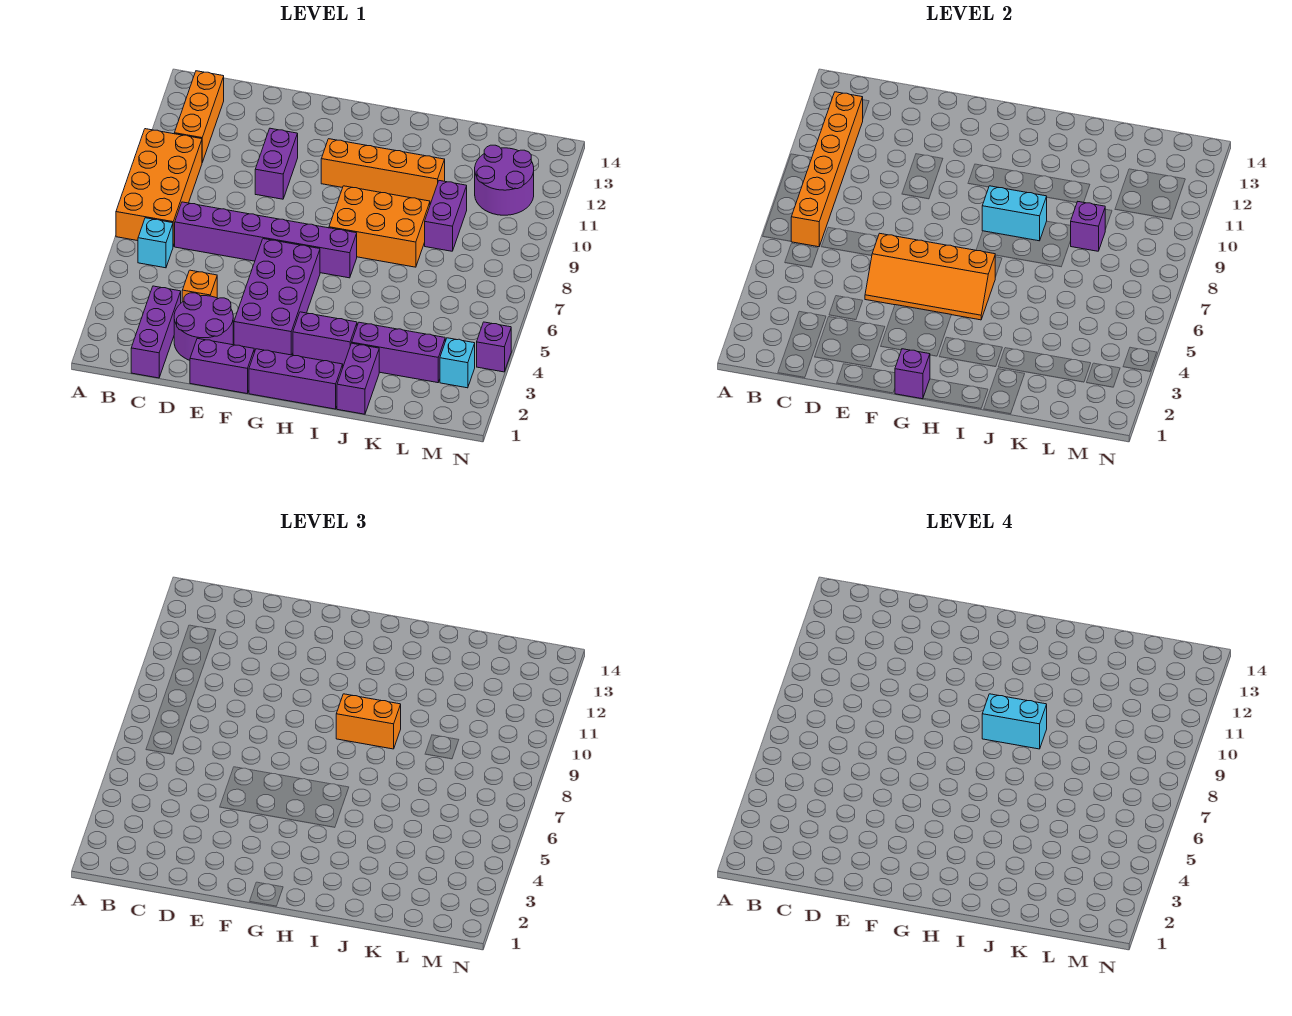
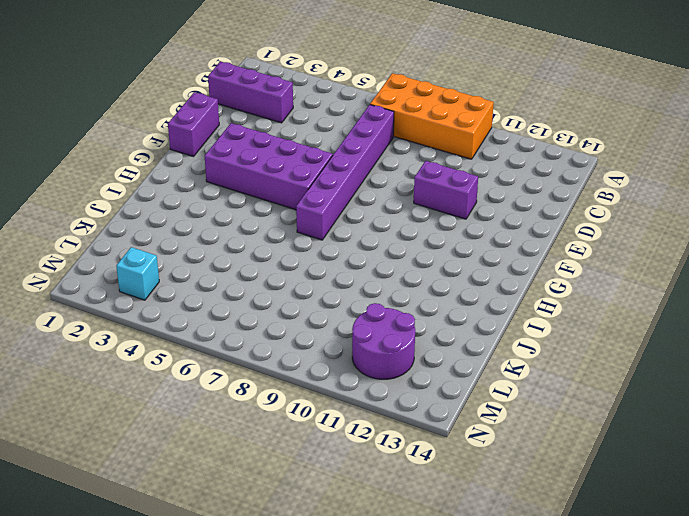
none -> cyan brick B6 level 1
none -> orange brick B11:B13 level 1
none -> purple round brick D2:E3 level 1

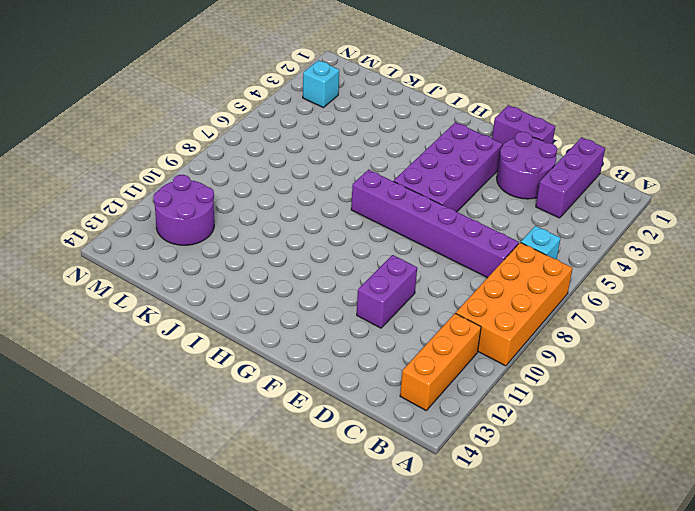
none -> orange brick D4 level 1
none -> purple brick G1:I1 level 1
none -> orange brick G11:J11 level 1

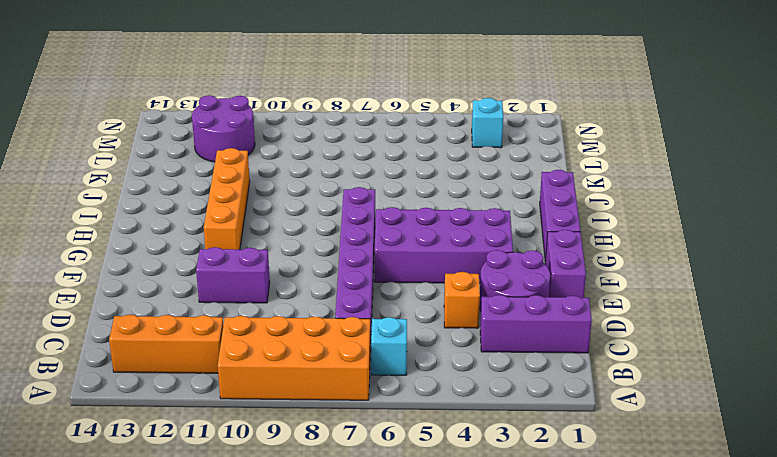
none -> purple brick H3:I3 level 1
none -> orange brick H8:J9 level 1
none -> purple brick J1:J2 level 1

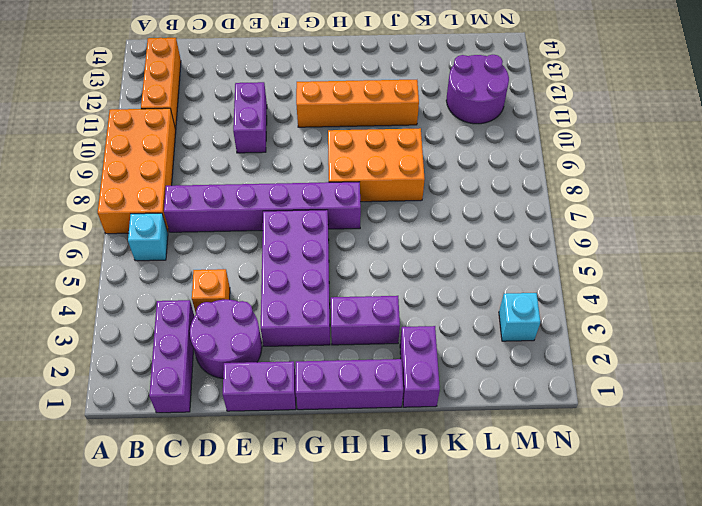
none -> purple brick J3:L3 level 1
none -> purple brick K9:K10 level 1
none -> purple brick N4 level 1

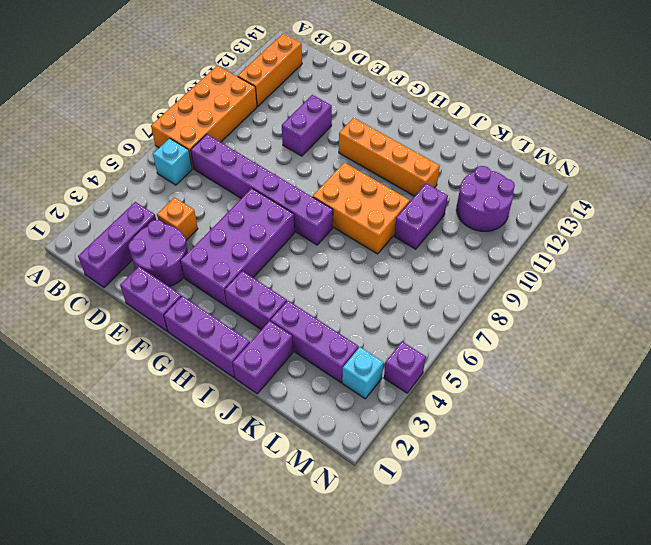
none -> orange brick B7:B12 level 2
none -> orange slope E5:H6 level 2 top 6
none -> purple brick G1 level 2

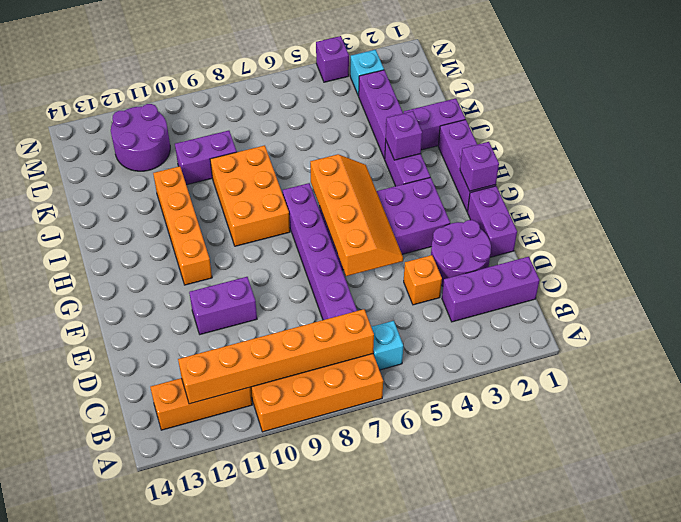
purple brick I3 level 2 -> purple brick K9 level 2
none -> cyan brick H9:I9 level 2
none -> orange brick H9:I9 level 3
none -> cyan brick H9:I9 level 4

